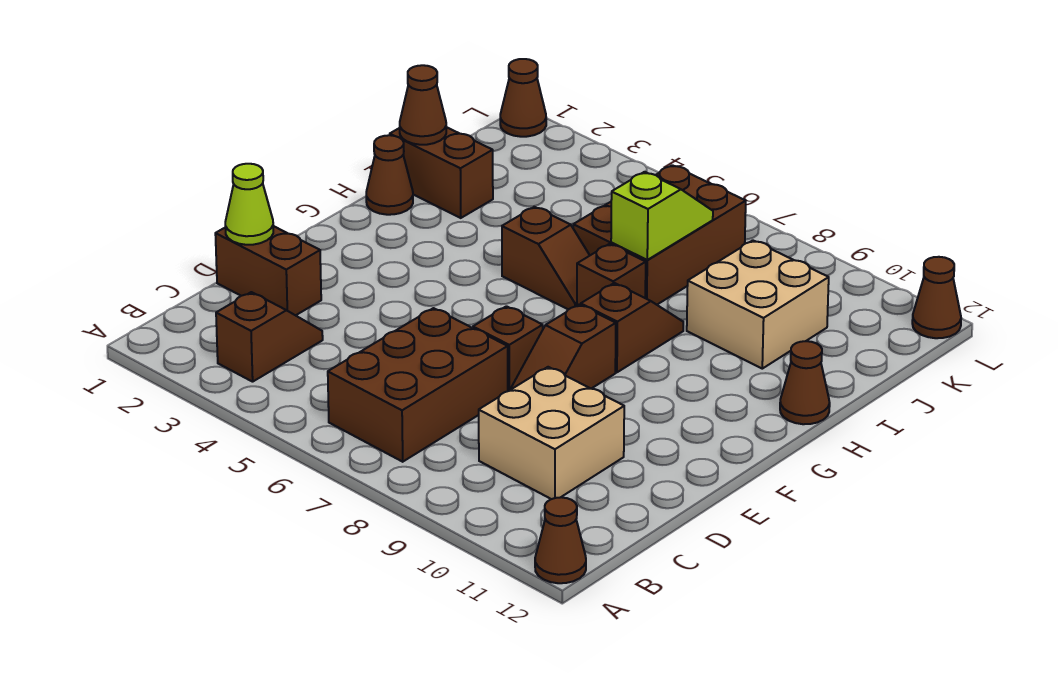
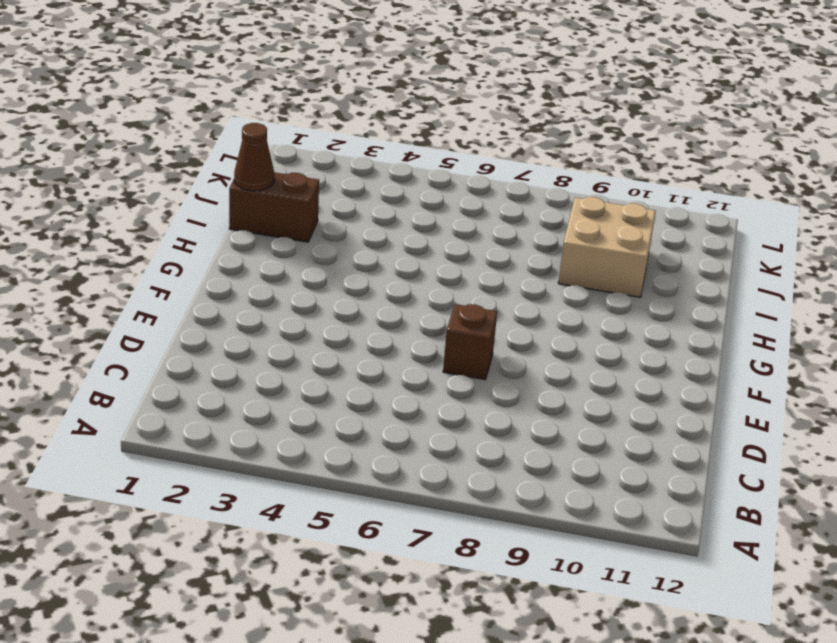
none -> brown cone A12 level 1
none -> brown slope B3:C3 level 1 top B
none -> brown brick B6:D7 level 1

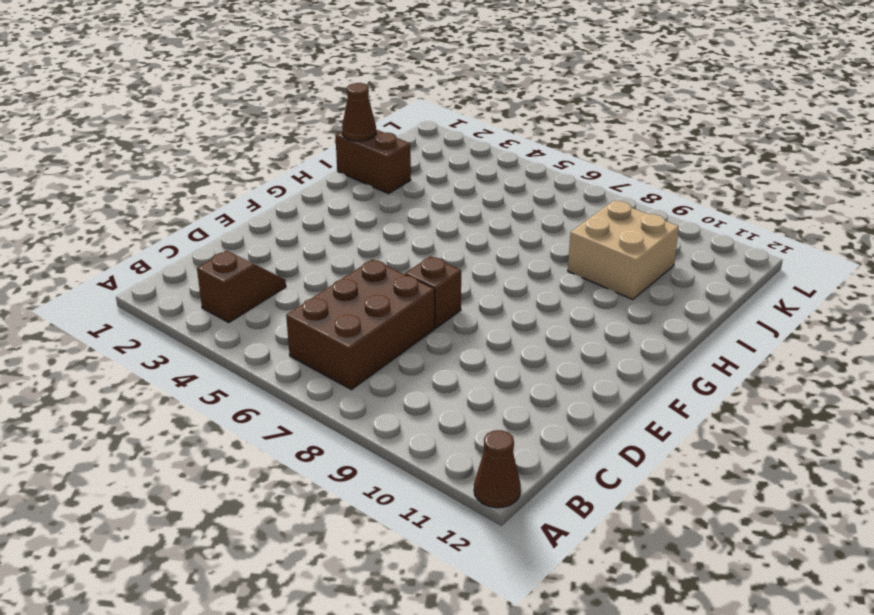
none -> tan brick C9:D10 level 1
none -> brown brick D1:D2 level 1
none -> brown slope E8:F8 level 1 top F

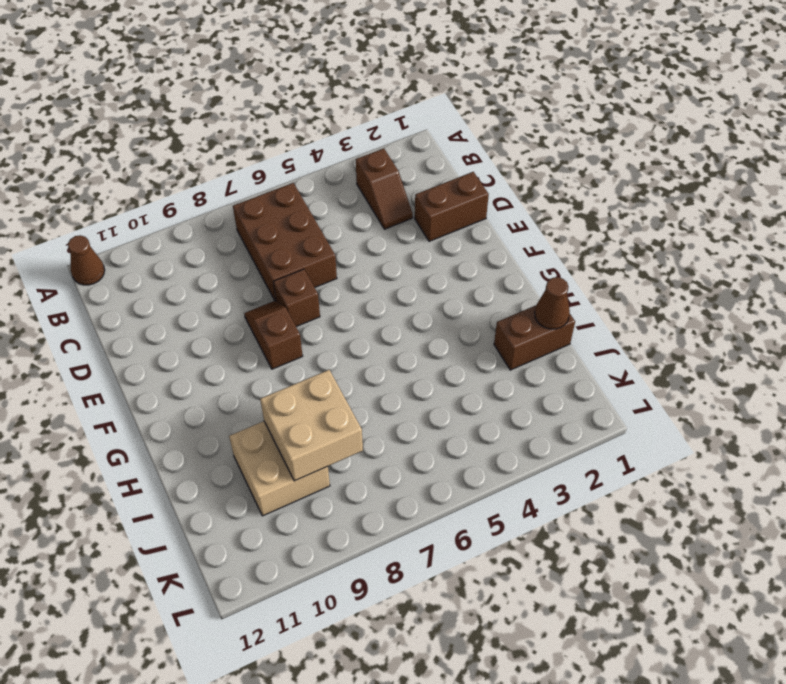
tan brick I8:J9 level 2 -> tan brick C9:D10 level 1
none -> brown slope G8:H8 level 1 top G
none -> brown cone H1 level 1
none -> brown slope H5:H6 level 1 top 5

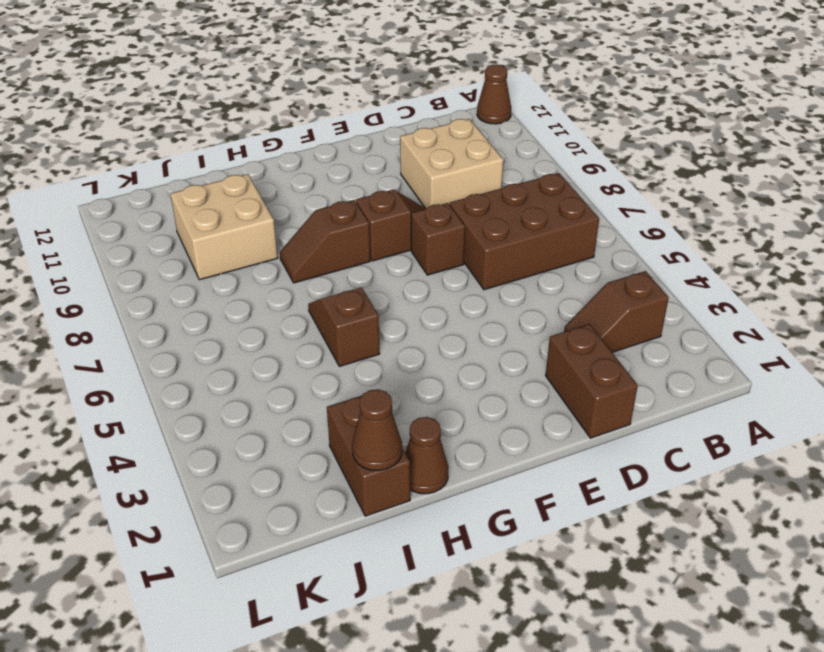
none -> brown brick H7 level 1
none -> brown cone H12 level 1
none -> brown brick I6:K7 level 1

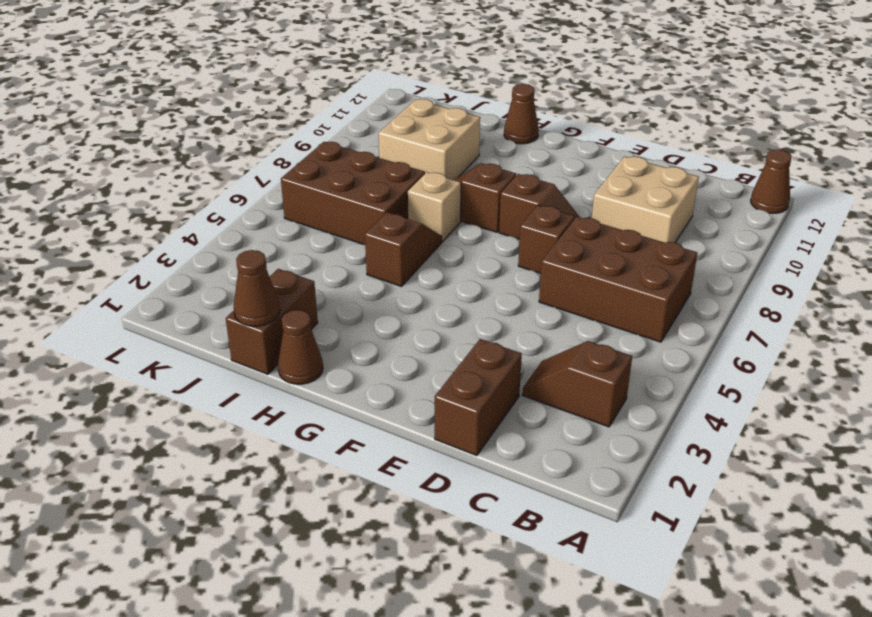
tan brick H7 level 1 -> brown brick H7 level 1
none -> brown cone L1 level 1
none -> brown cone L12 level 1
none -> lime cone D1 level 2

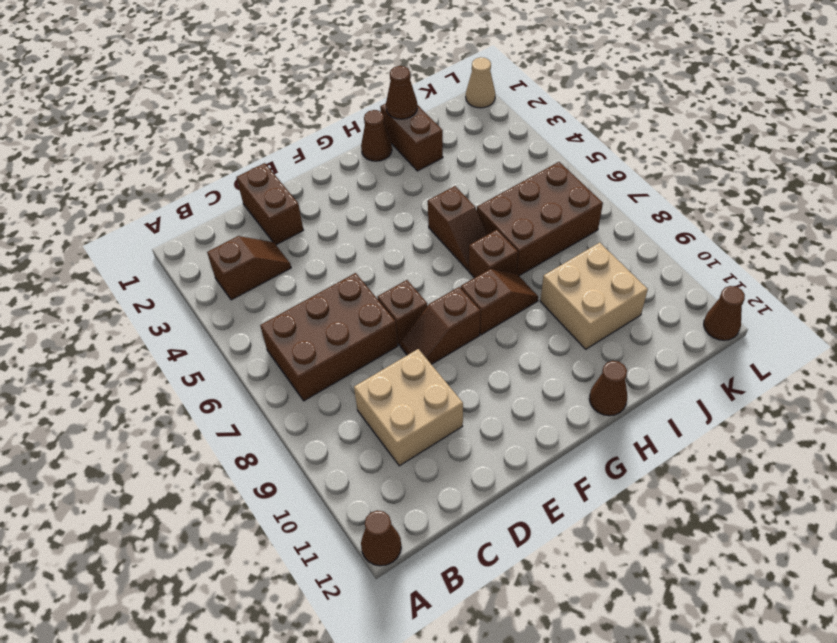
tan cone L1 level 1 -> brown cone L1 level 1
none -> lime cone D1 level 2
none -> lime slope I7:J7 level 2 top I

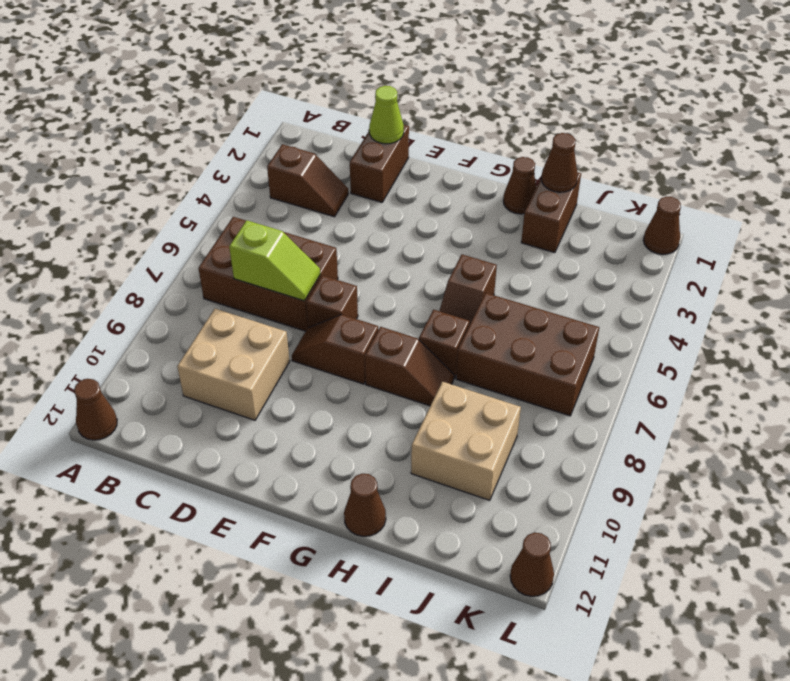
lime slope C7:D7 level 2 top C -> lime slope I7:J7 level 2 top I

